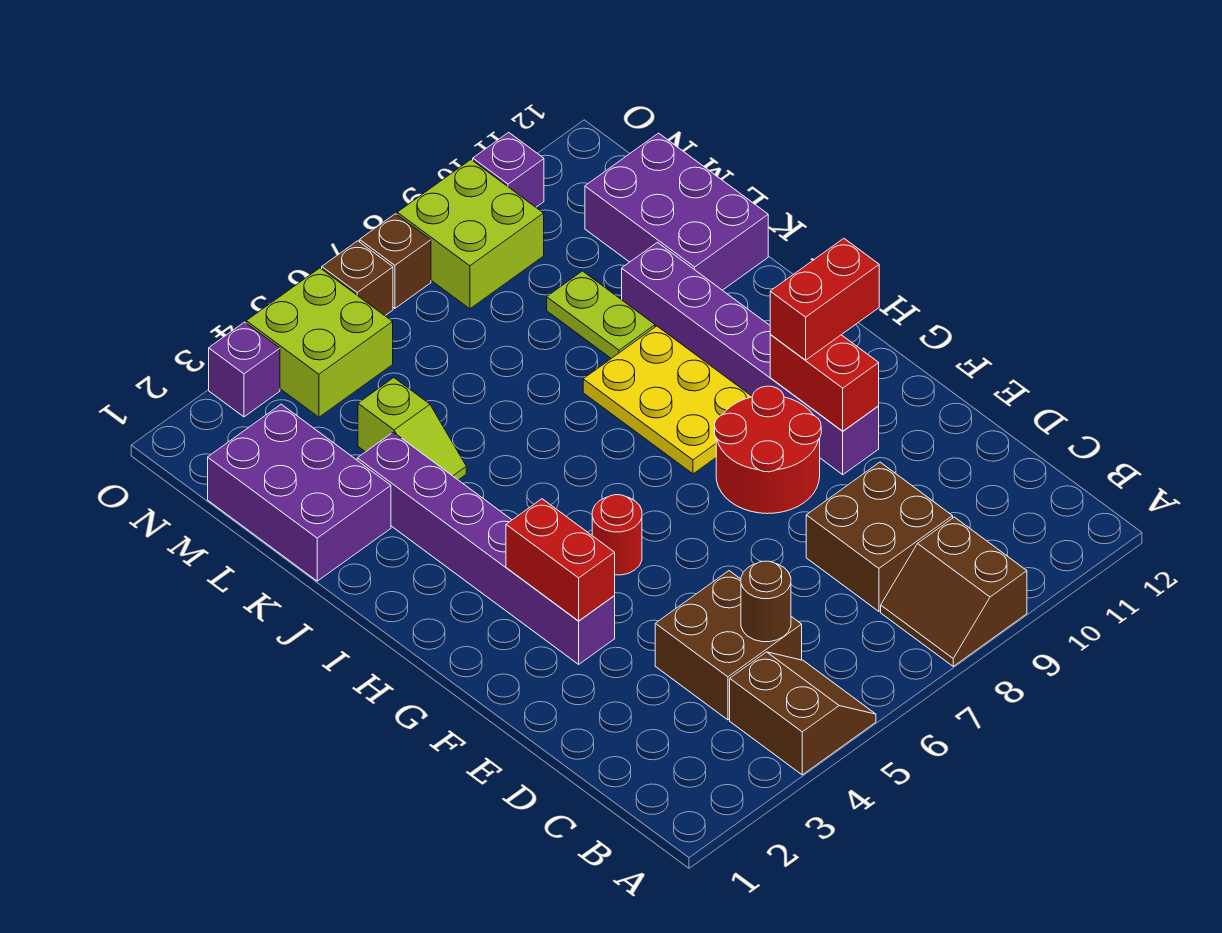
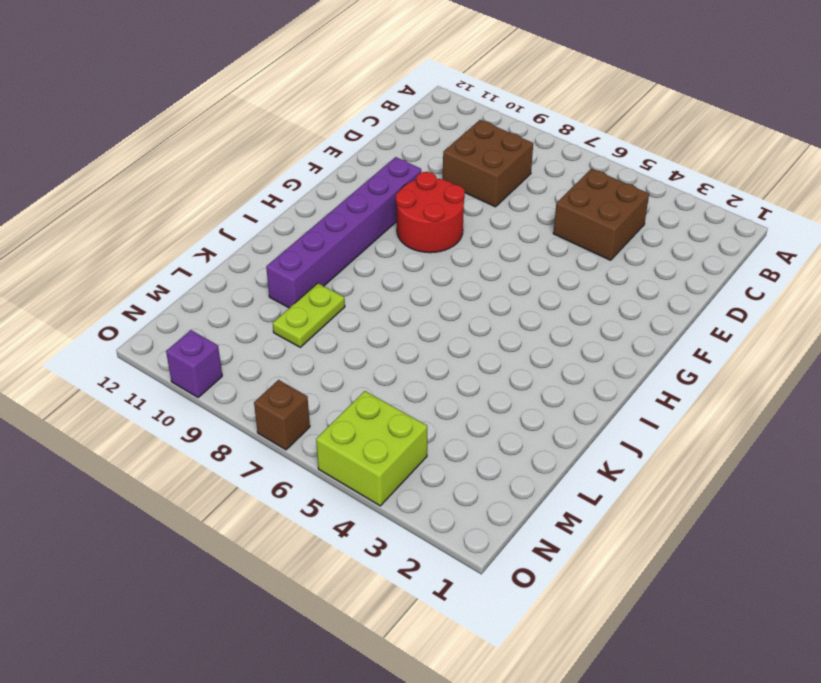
none -> brown slope A4:B5 level 1 top 4
none -> brown slope A8:B9 level 1 top 9
none -> purple brick F3:K3 level 1

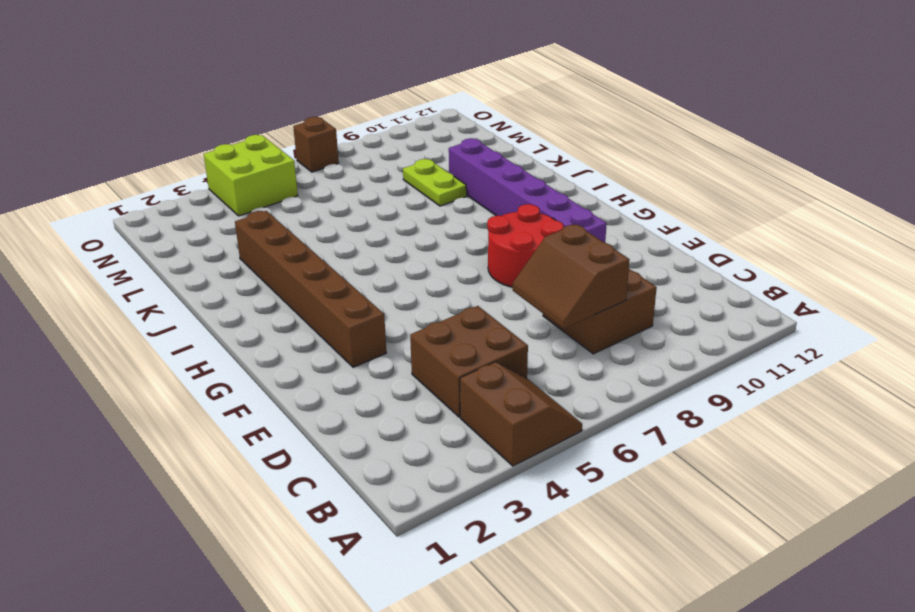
brown slope C7:D8 level 2 top 8 -> brown slope A8:B9 level 1 top 9
brown brick F3:K3 level 1 -> purple brick F3:K3 level 1
none -> red round brick G5 level 1
none -> yellow plate H8:J9 level 1
none -> purple brick K1:M2 level 1

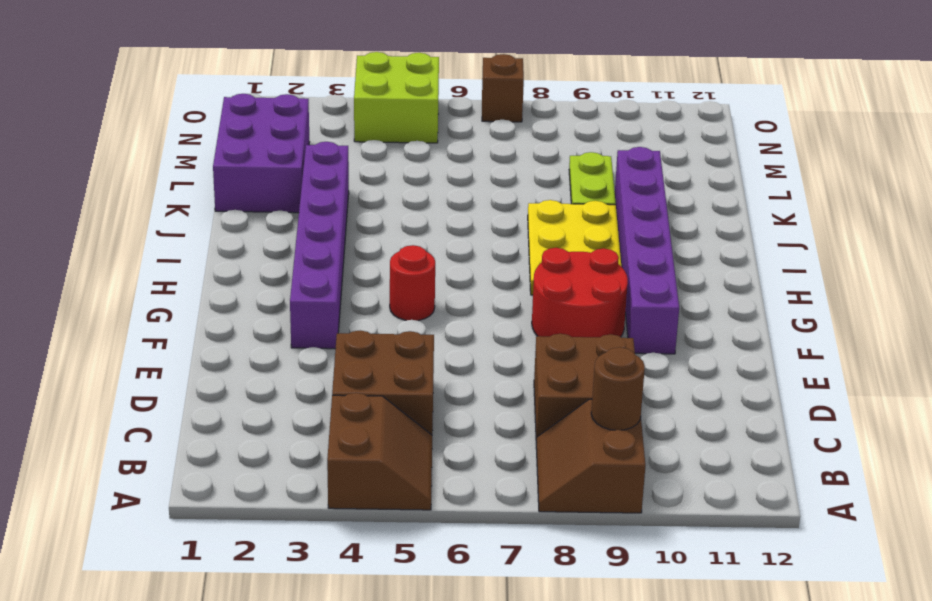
brown round brick B9 level 2 -> brown round brick C5 level 2
none -> lime slope K4:L4 level 1 top L
none -> purple brick K11:M12 level 1
none -> lime brick N8:O9 level 1

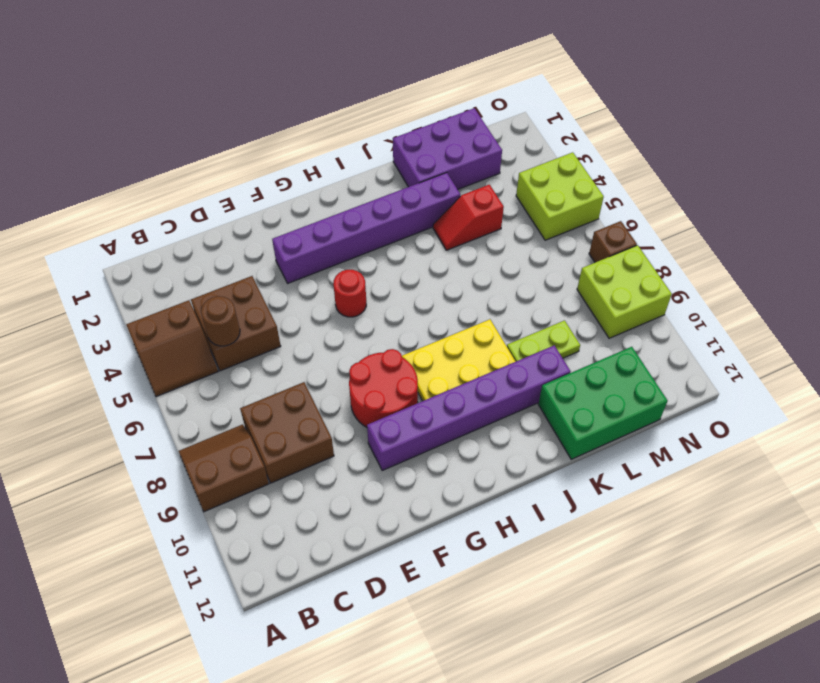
red slope K4:L4 level 1 top L -> lime slope K4:L4 level 1 top L
green brick K11:M12 level 1 -> purple brick K11:M12 level 1
none -> purple brick O3 level 1
none -> brown brick O6 level 1
none -> purple brick O10 level 1

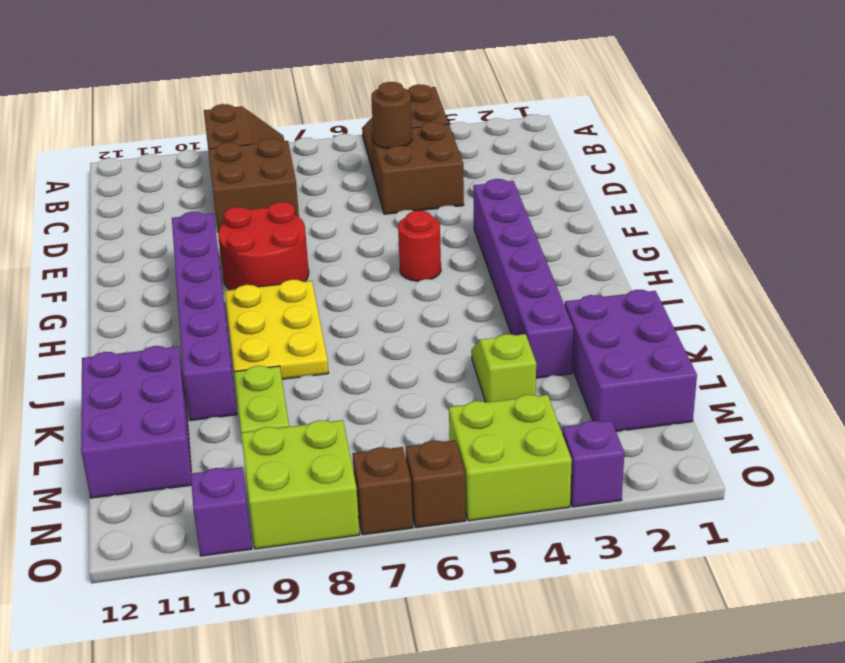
none -> red brick F3:G3 level 2
none -> red brick F10:G10 level 2
none -> red brick G10:G11 level 3

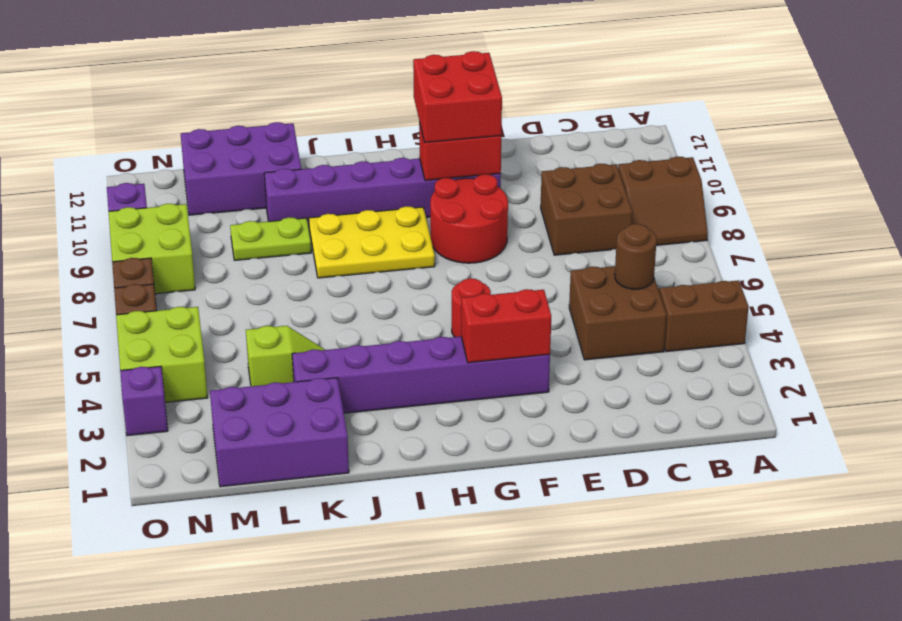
red brick F10:G11 level 3 -> red brick G10:G11 level 3

